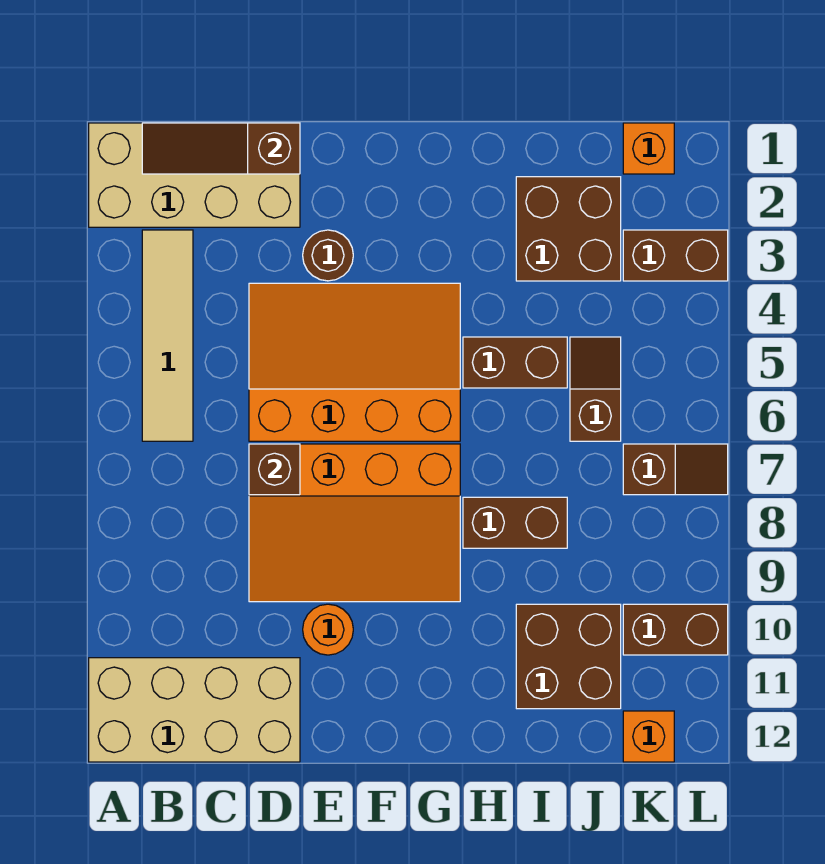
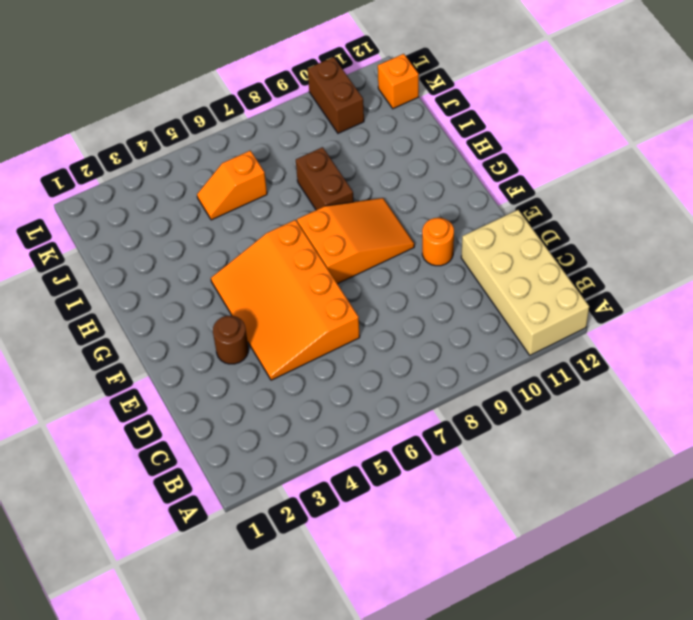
orange slope F7:G9 level 1 top 7 -> orange slope D7:G9 level 1 top 7
orange slope J5:J6 level 1 top 6 -> brown slope J5:J6 level 1 top 6
none -> tan brick A1:D2 level 1
none -> tan tile B3:B6 level 1
none -> brown brick H5:I5 level 1

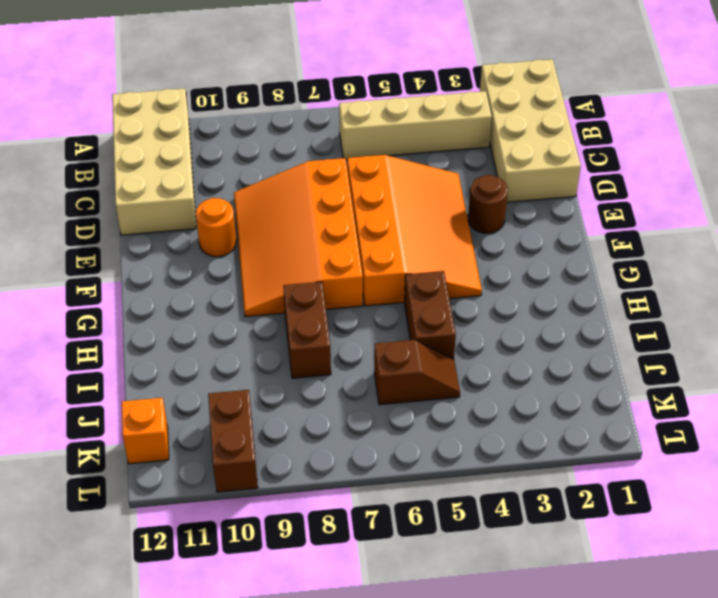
tan brick B3:B6 level 1 -> tan tile B3:B6 level 1
none -> brown brick I2:J3 level 1
none -> brown brick I10:J11 level 1
none -> orange brick K1 level 1

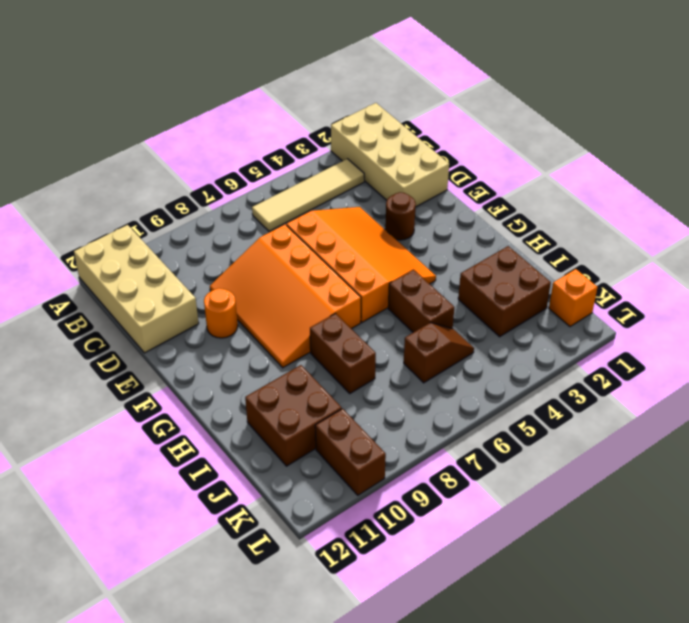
none -> brown brick K3:L3 level 1
none -> brown slope K7:L7 level 1 top K
none -> orange brick K12 level 1

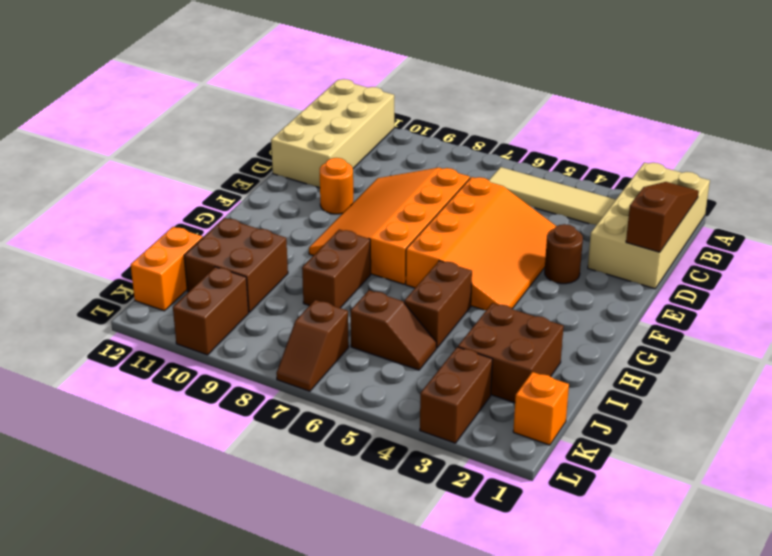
orange brick J12:K12 level 1 -> orange brick K12 level 1
none -> brown brick D7 level 2

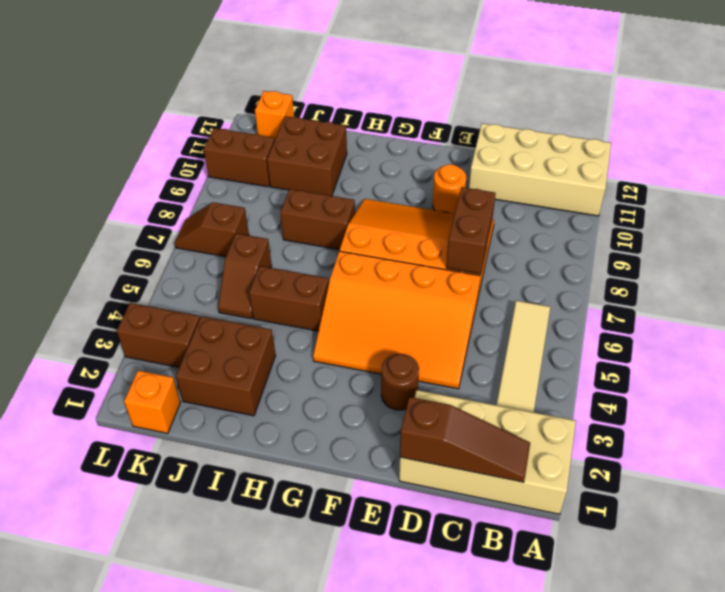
brown brick D7:D8 level 2 -> brown brick D7 level 2

